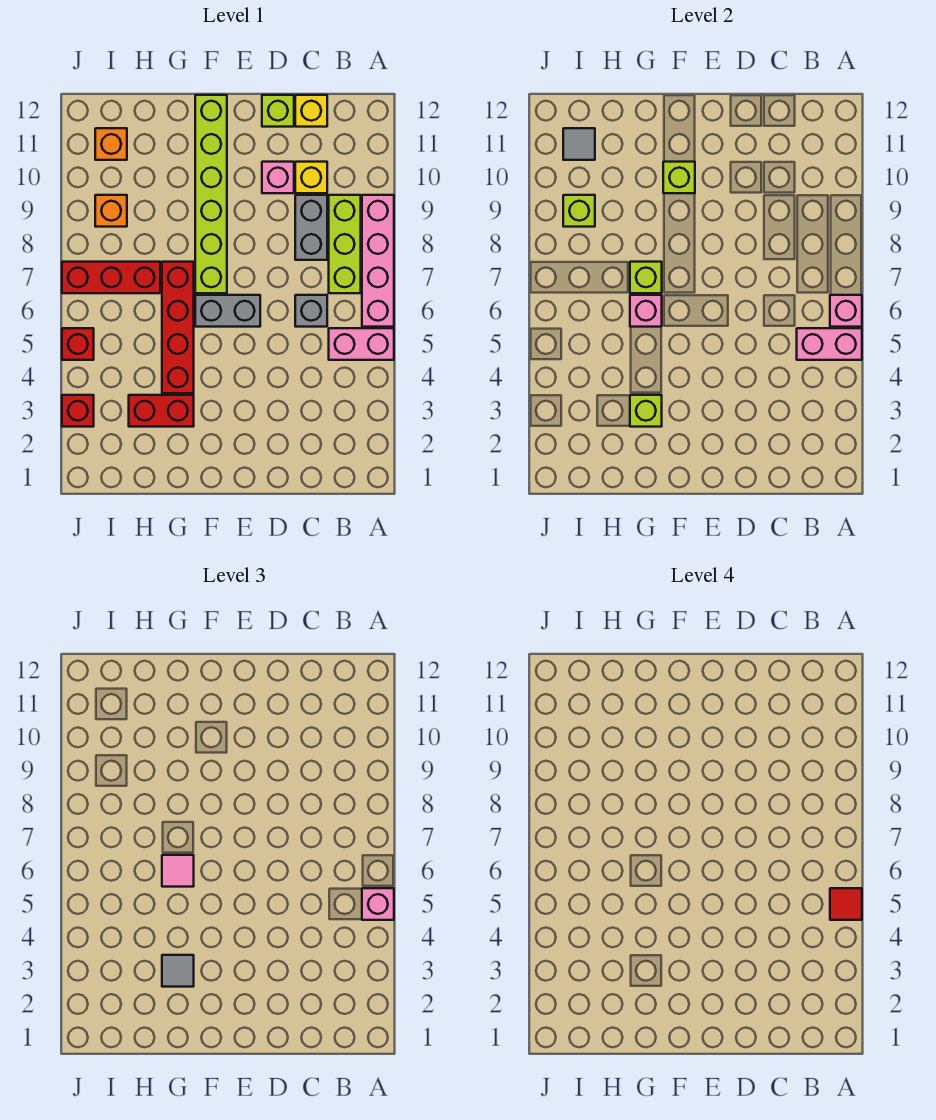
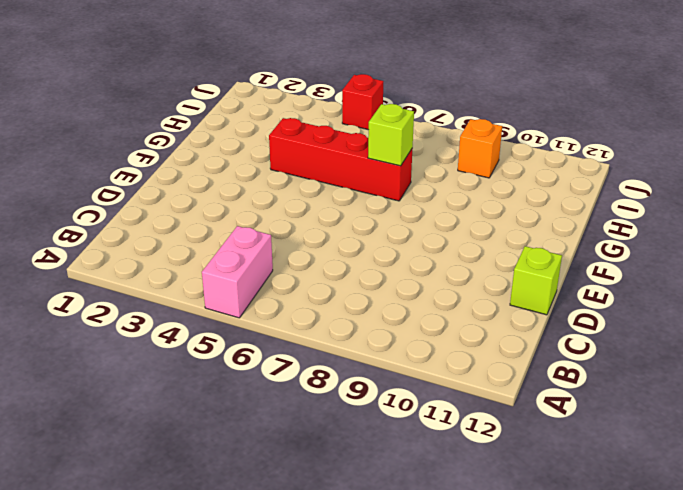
none -> pink brick A6:A9 level 1
none -> lime brick B7:B9 level 1
none -> grey brick C6 level 1
none -> grey brick C8:C9 level 1

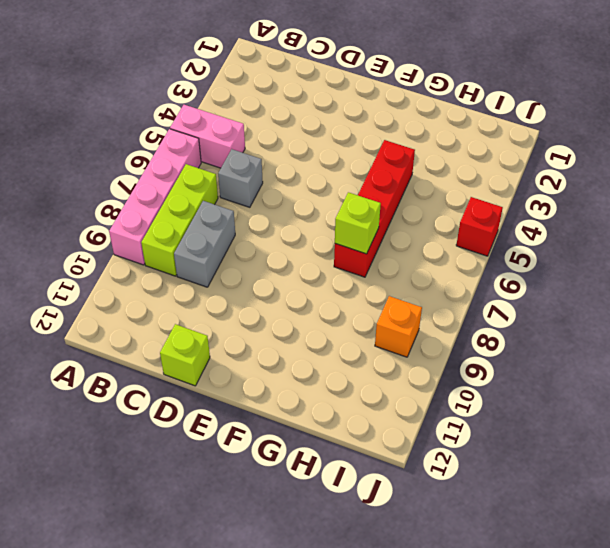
none -> yellow brick C10 level 1
none -> yellow brick C12 level 1
none -> pink brick D10 level 1
none -> grey brick E6:F6 level 1

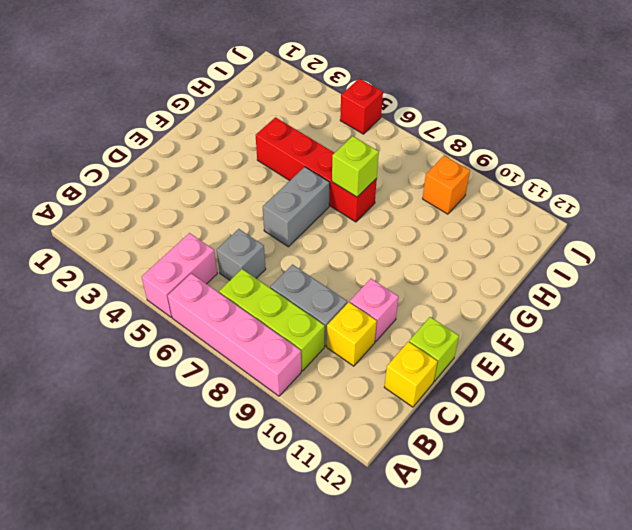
none -> lime brick F7:F12 level 1
none -> red brick G3:H3 level 1
none -> red brick H7:J7 level 1
none -> orange brick I11 level 1

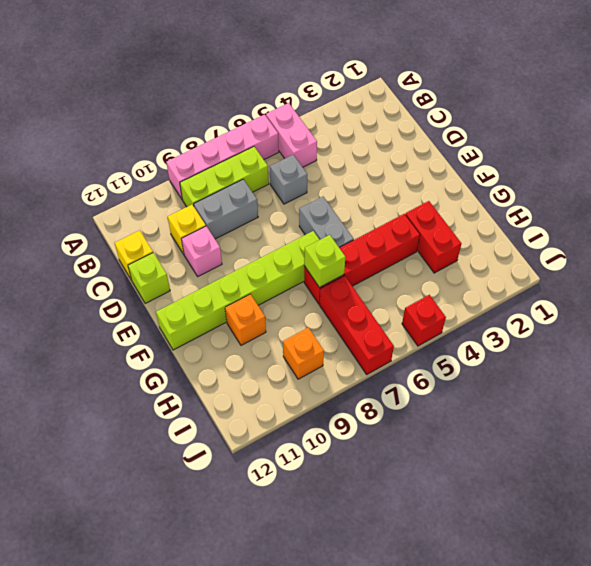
orange brick G10 level 1 -> orange brick I11 level 1
none -> red brick J3 level 1
none -> pink brick A5:B5 level 2
none -> pink brick A6 level 2
none -> lime brick F10 level 2

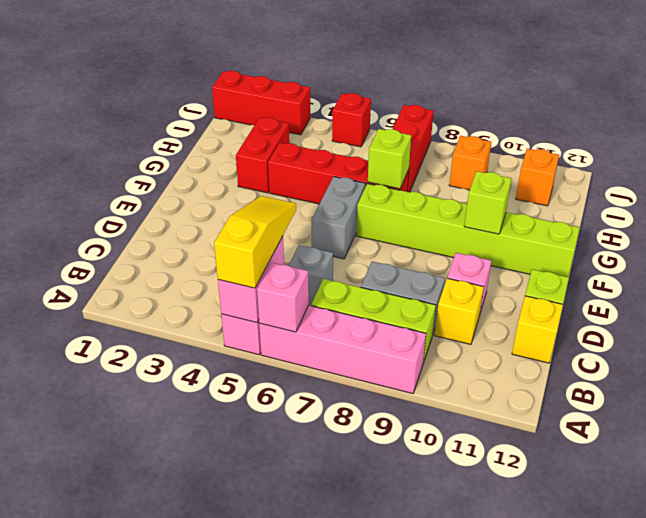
yellow slope A5:C5 level 3 top A -> pink brick A5 level 3
red brick J1:J3 level 1 -> red brick J3 level 1
none -> lime brick G3 level 2
none -> pink brick G6 level 2
none -> lime brick I9 level 2
none -> grey tile I11 level 2

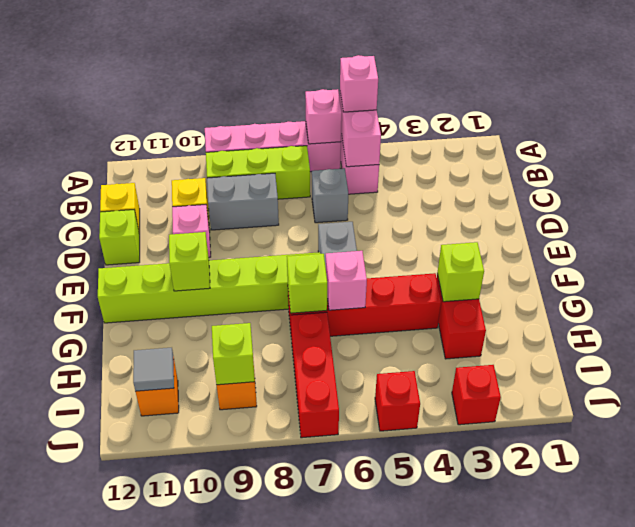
none -> grey tile G3 level 3
none -> pink tile G6 level 3
none -> red tile A5 level 4

